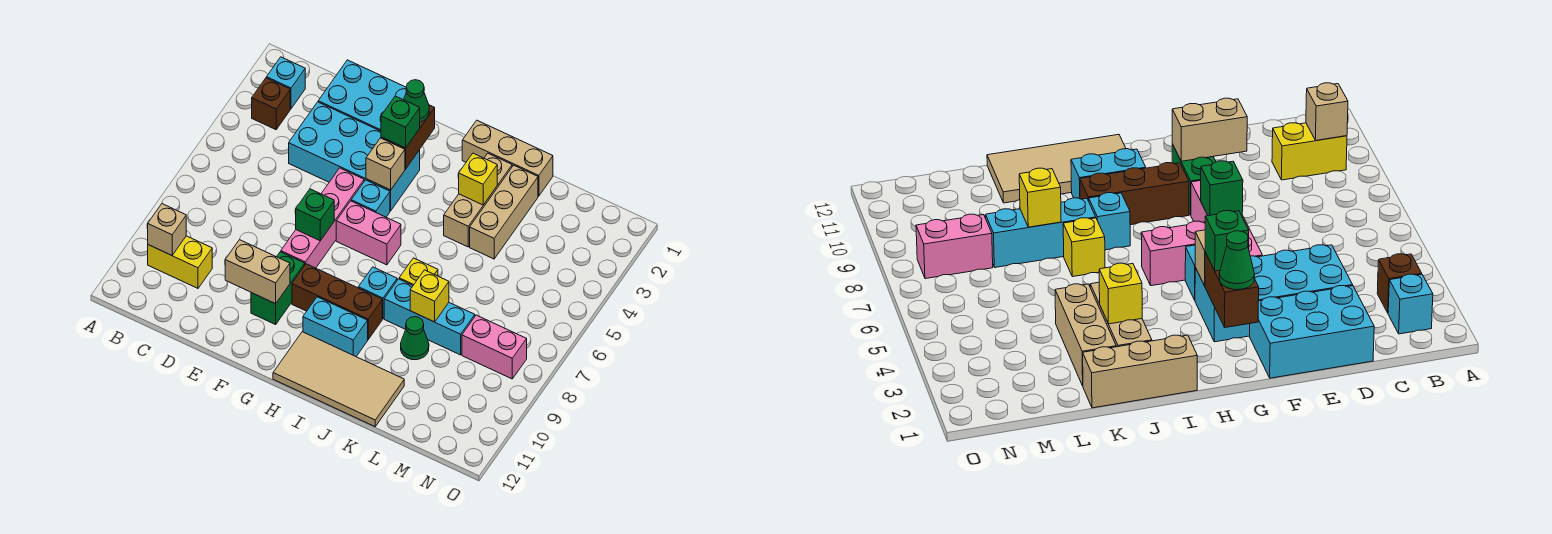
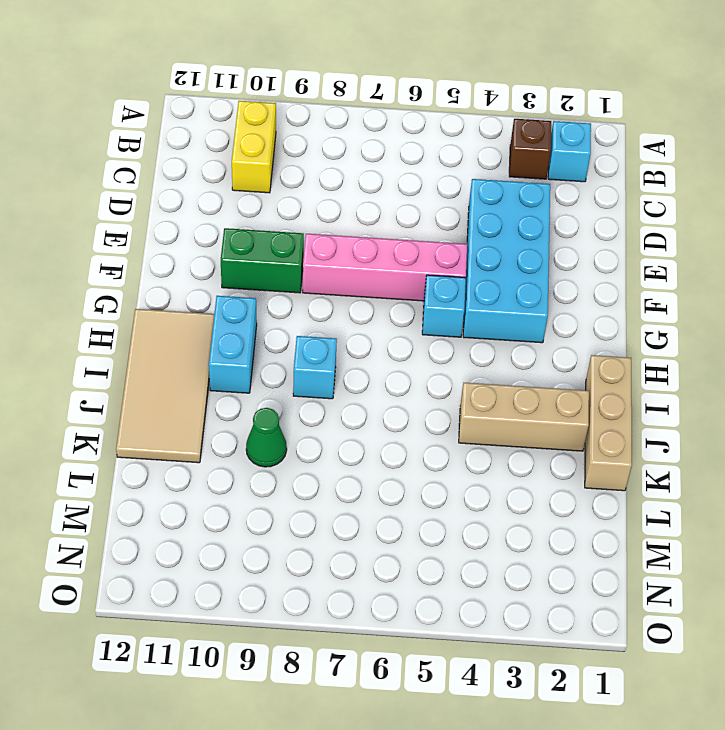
none -> cyan brick D1:F2 level 1
none -> pink brick G6:H6 level 1
none -> brown brick G9:I9 level 1

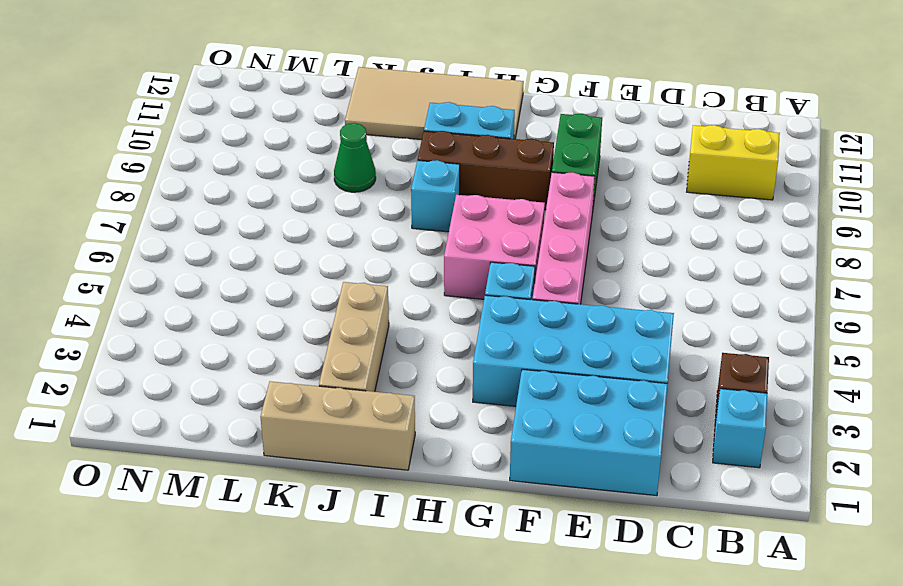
pink brick G6:H7 level 1 -> pink brick G6:H6 level 1
none -> yellow brick J7 level 1
none -> cyan brick J8:L8 level 1
none -> tan brick K2:K4 level 1

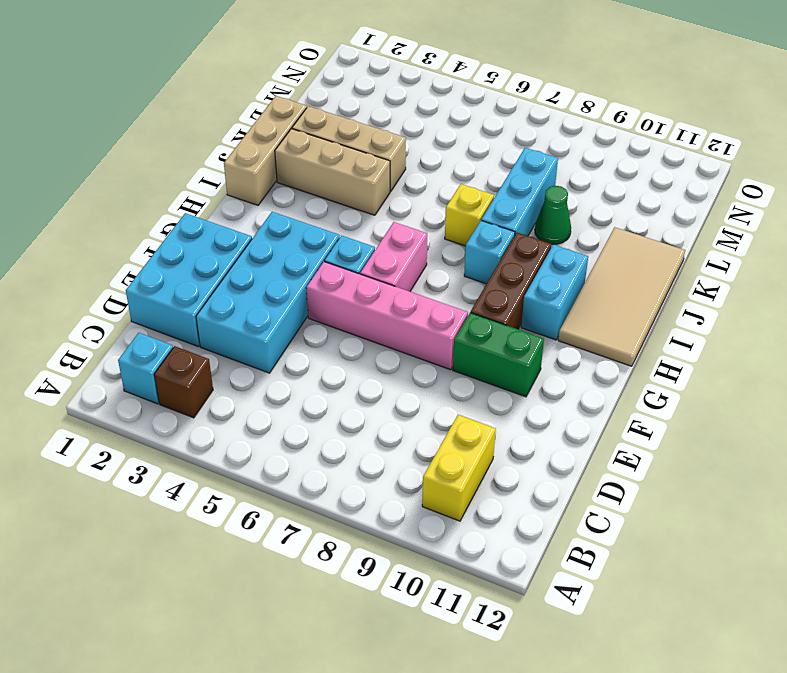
none -> pink brick M8:N8 level 1
none -> tan brick B10 level 2
none -> tan brick E10:F10 level 2

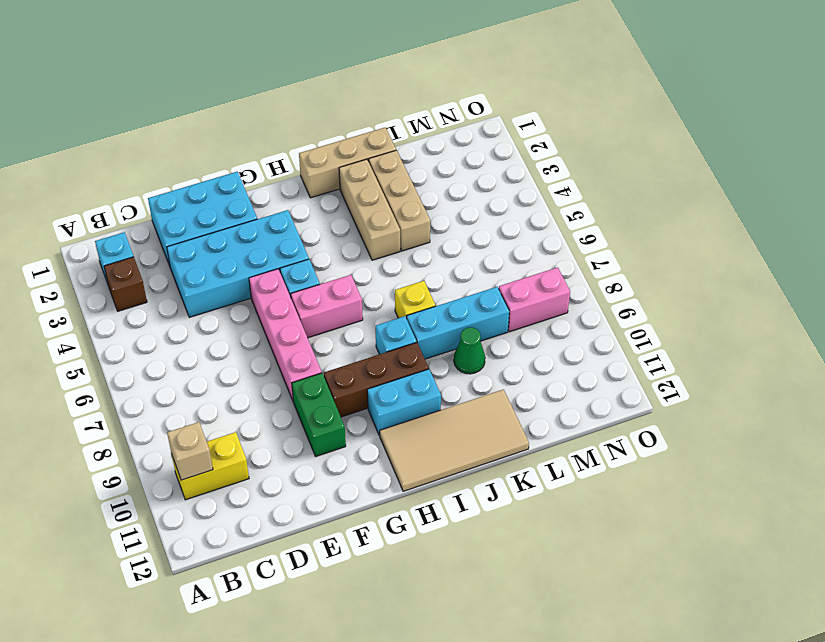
none -> tan brick E10:F10 level 2
none -> green brick F7 level 2
none -> brown brick G2:G3 level 2

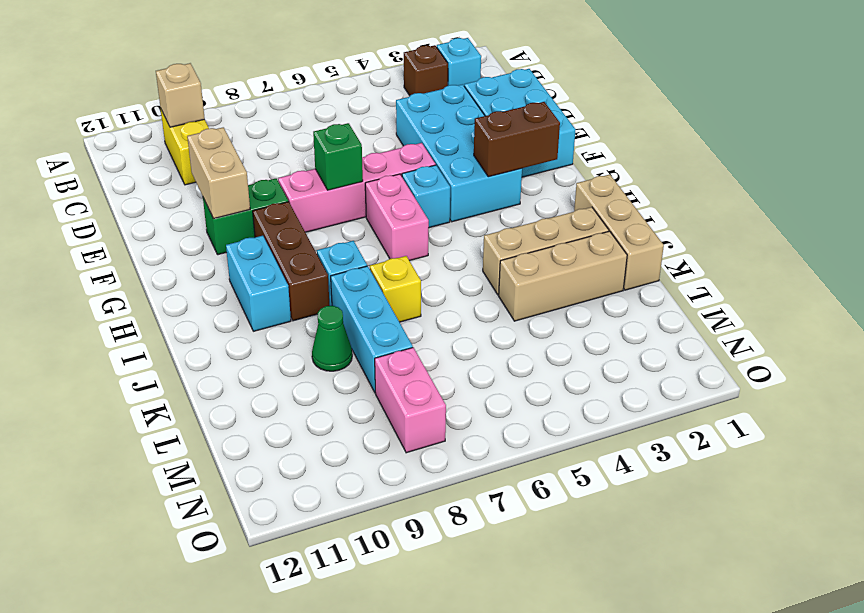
none -> tan tile H11:K12 level 1
none -> tan brick G4 level 2
none -> yellow brick J3 level 2

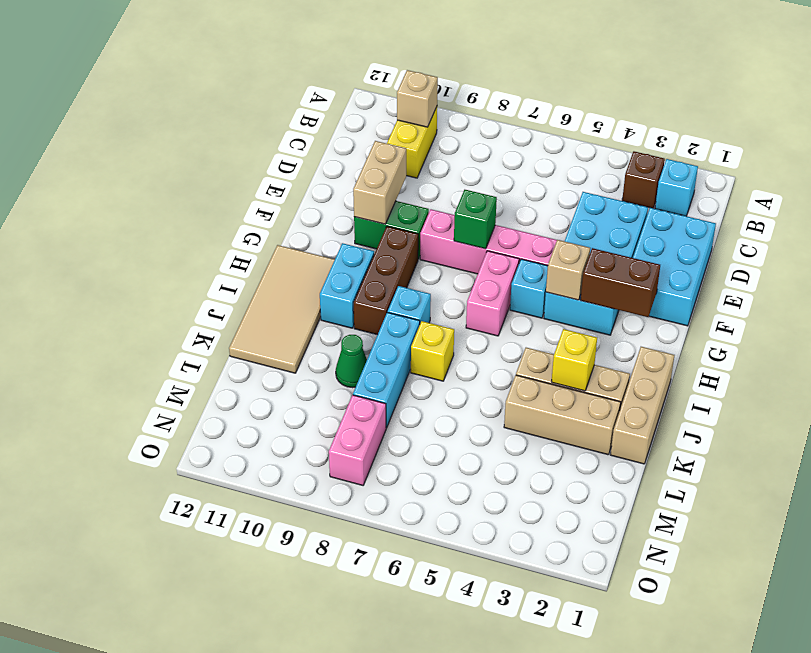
none -> yellow brick K8 level 2
none -> green cone G2 level 3
none -> green brick G3 level 3

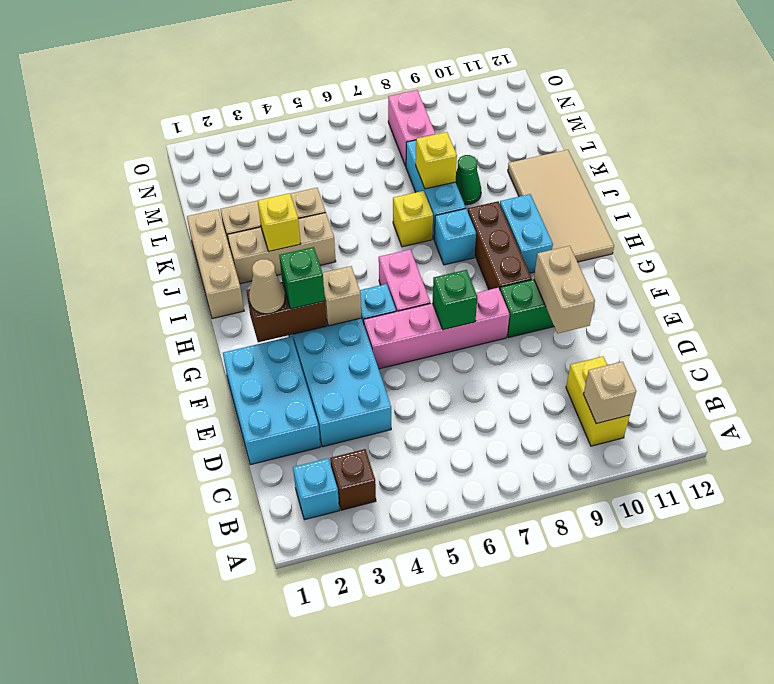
tan cone G2 level 3 -> green cone G2 level 3

